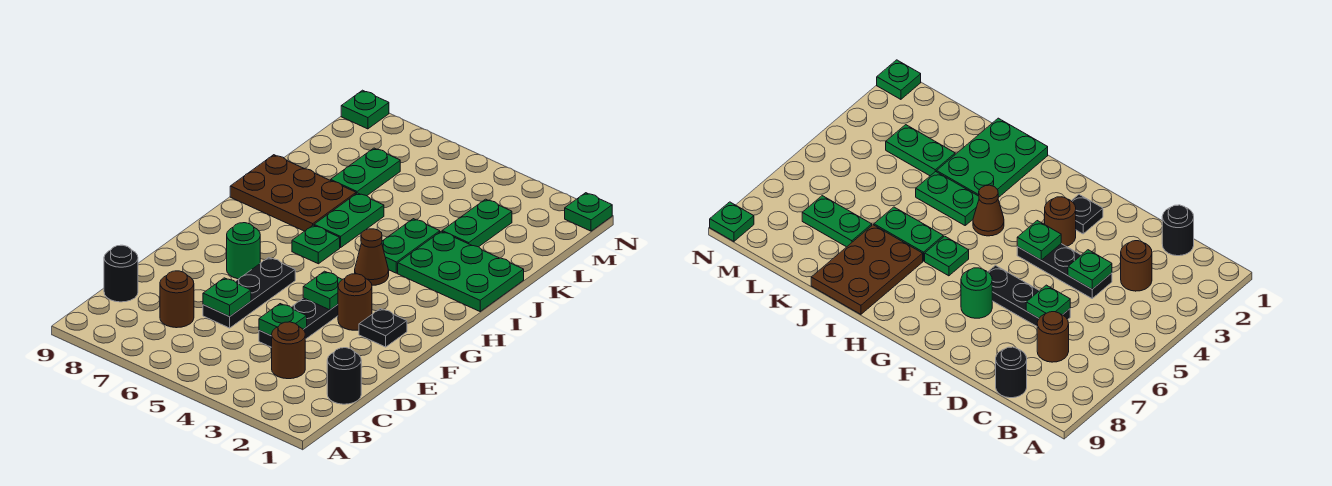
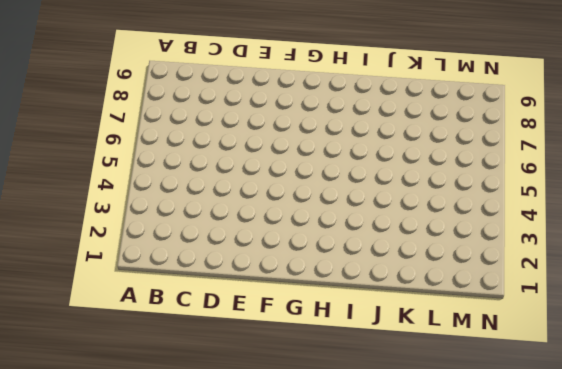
none -> black round brick C1 level 1
none -> brown round brick C3 level 1
none -> brown round brick C7 level 1

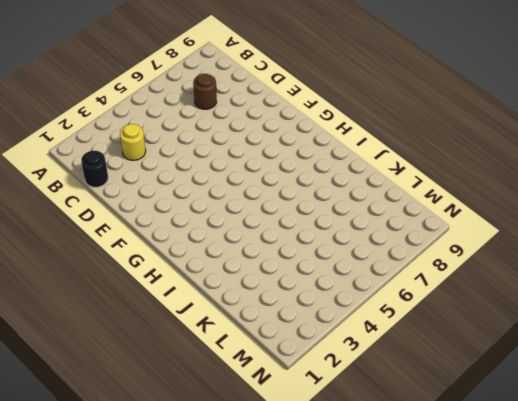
yellow round brick C3 level 1 -> brown round brick C3 level 1
none -> black round brick C9 level 1
none -> black plate D4:F4 level 1
none -> black plate D6:F6 level 1

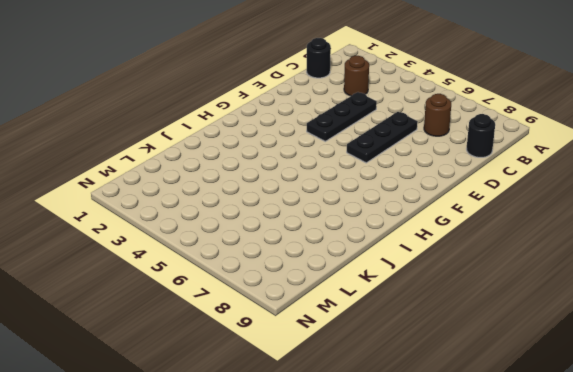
none -> black plate F2 level 1
none -> brown round brick F3 level 1
none -> green round brick F7 level 1

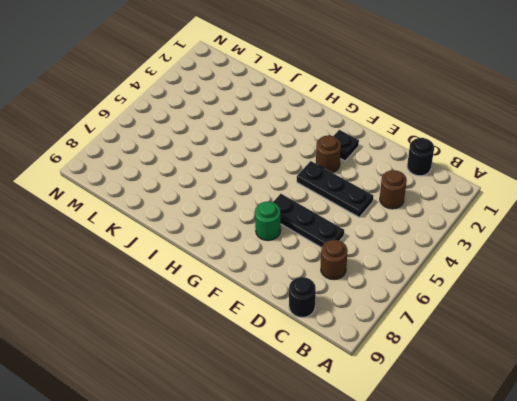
none -> brown cone H4 level 1
none -> green plate H6 level 1
none -> green plate I1:J3 level 1

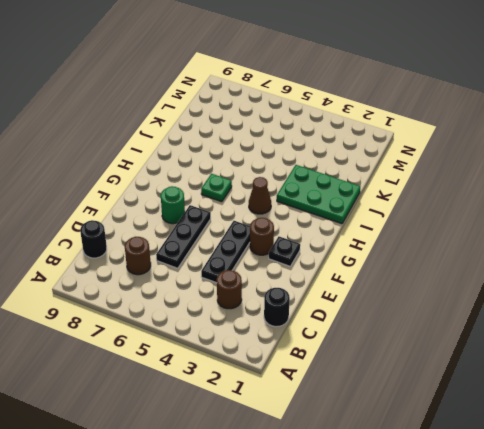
none -> green plate I4:J4 level 1
none -> green plate I6:J6 level 1
none -> brown plate I7:J9 level 1

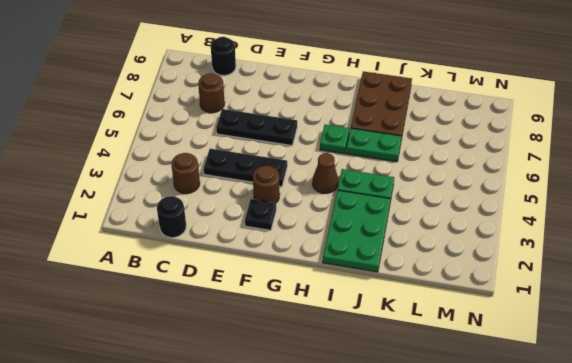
none -> green round brick F7 level 1
none -> green plate K3:L3 level 1
none -> green plate K7:L7 level 1

